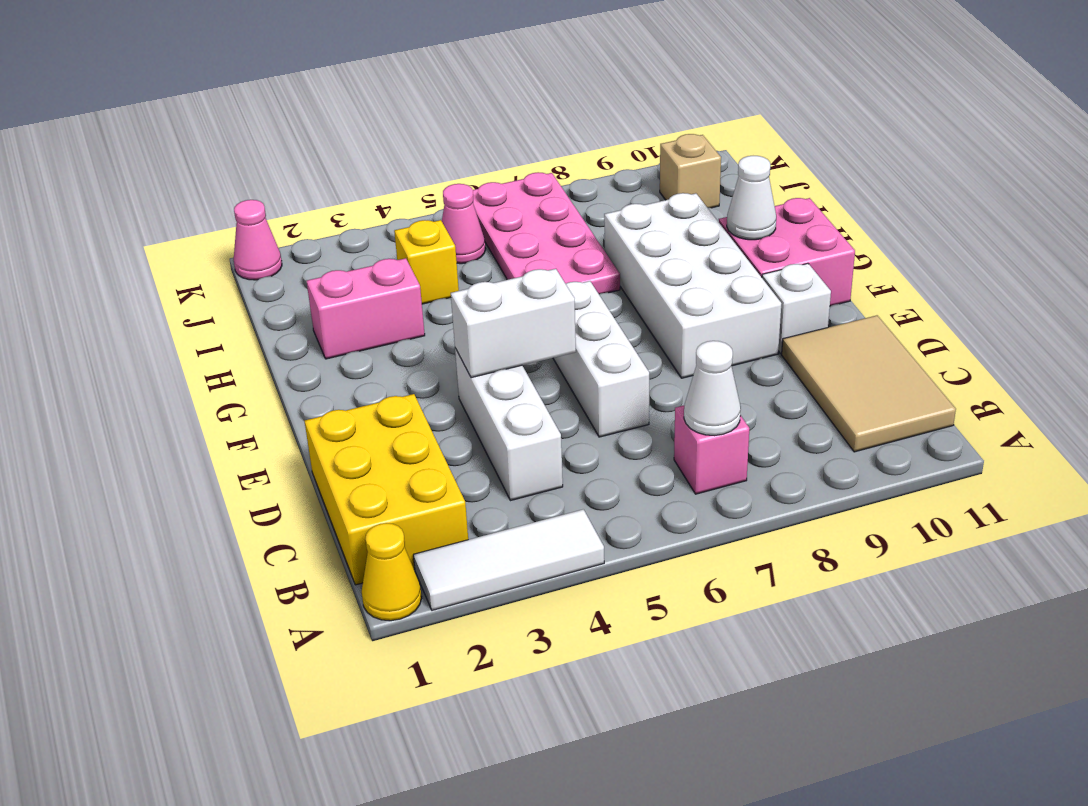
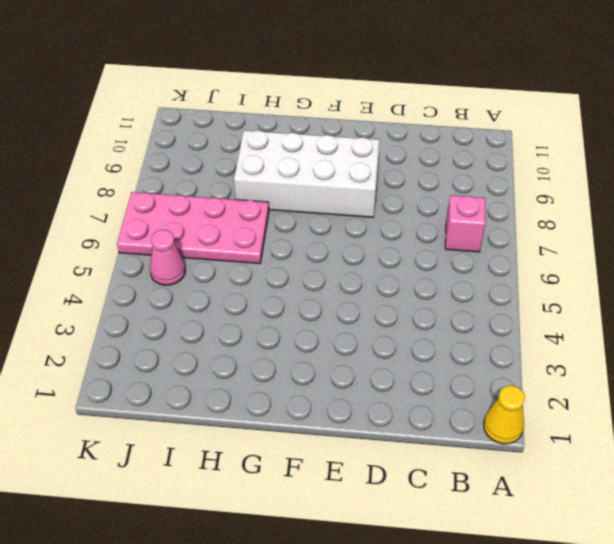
none -> white tile A2:A4 level 1
none -> yellow brick B1:D2 level 1
none -> tan tile B10:D11 level 1

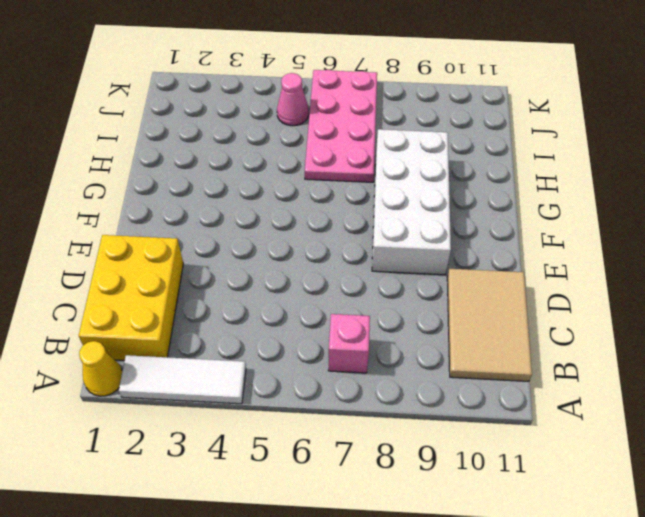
none -> white brick C4:E4 level 1
none -> white brick D6:F6 level 1
none -> white brick E10 level 1

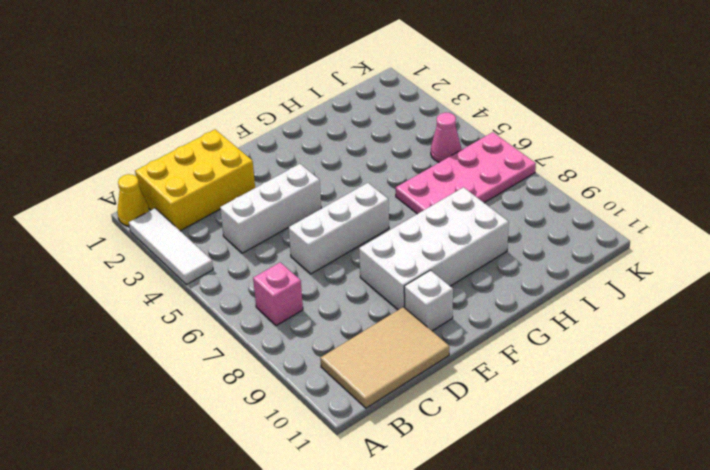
none -> pink brick F10:G11 level 1
none -> pink brick H2:H3 level 1
none -> yellow brick I4 level 1

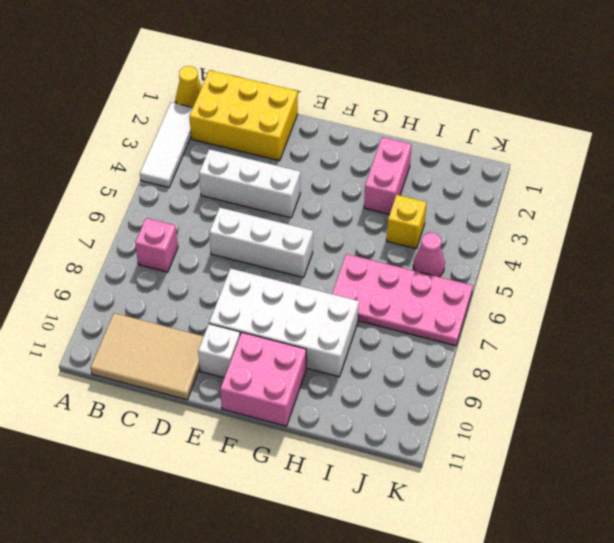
none -> tan brick J10 level 1
none -> pink cone K1 level 1
none -> white cone B7 level 2

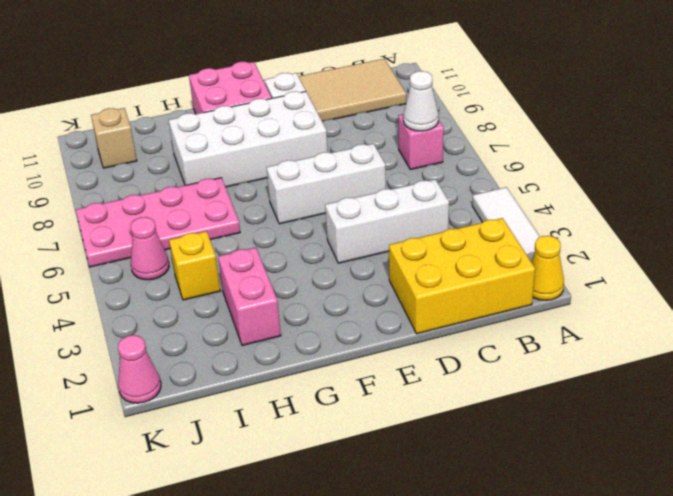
none -> white brick E4:E5 level 2
none -> white cone G10 level 2

